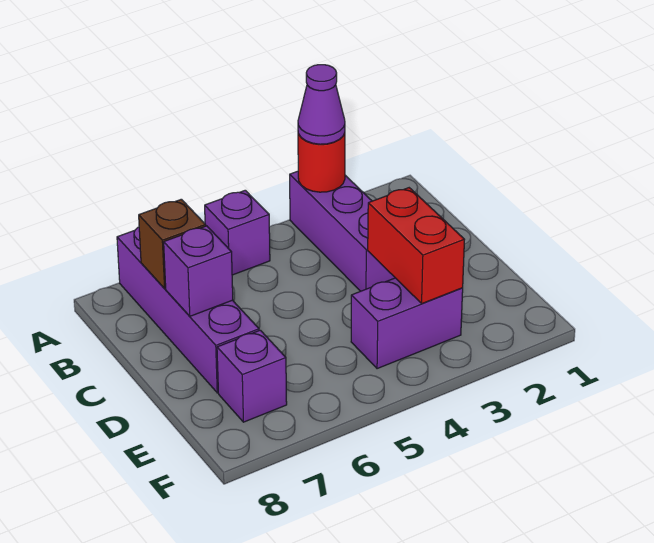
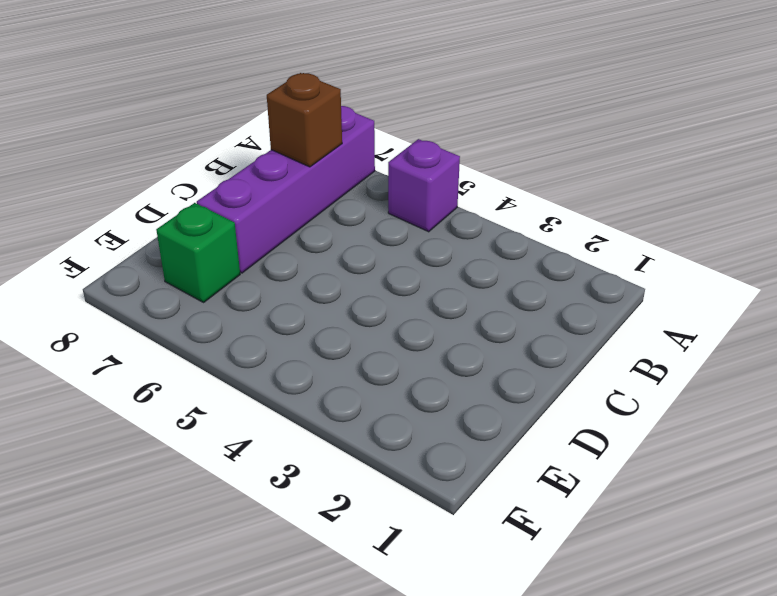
green brick E7 level 1 -> purple brick E7 level 1
none -> purple brick A3:C3 level 1
none -> purple brick E3:E4 level 1

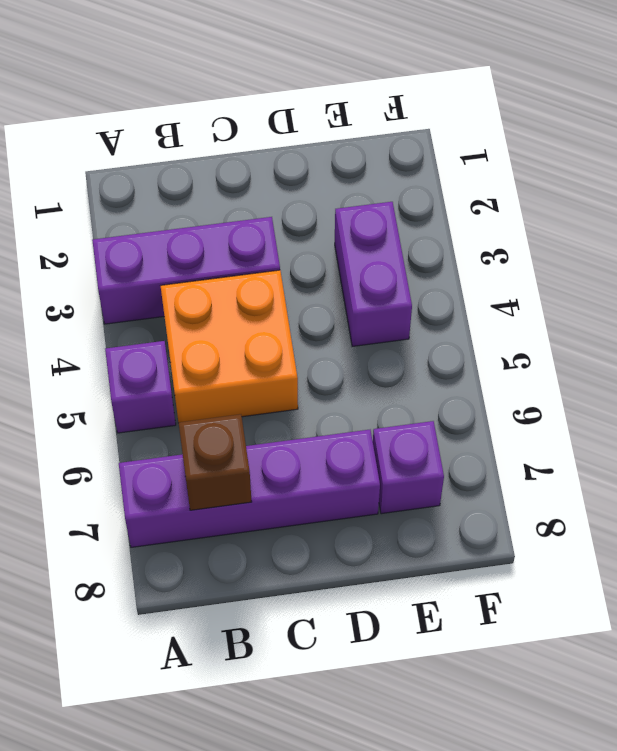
orange brick B4:C5 level 1 -> none
none -> red round brick A3 level 2
none -> purple brick C7 level 2

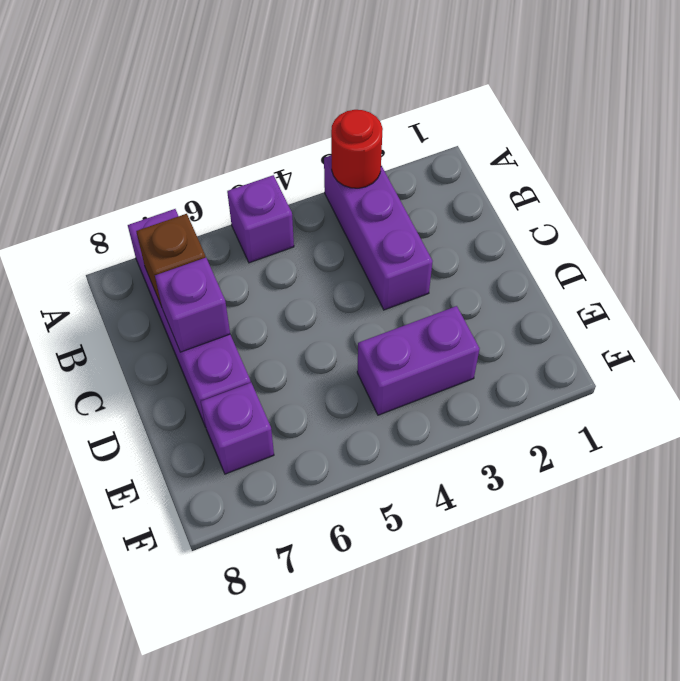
none -> red brick D3:E3 level 2
none -> purple cone A3 level 3

